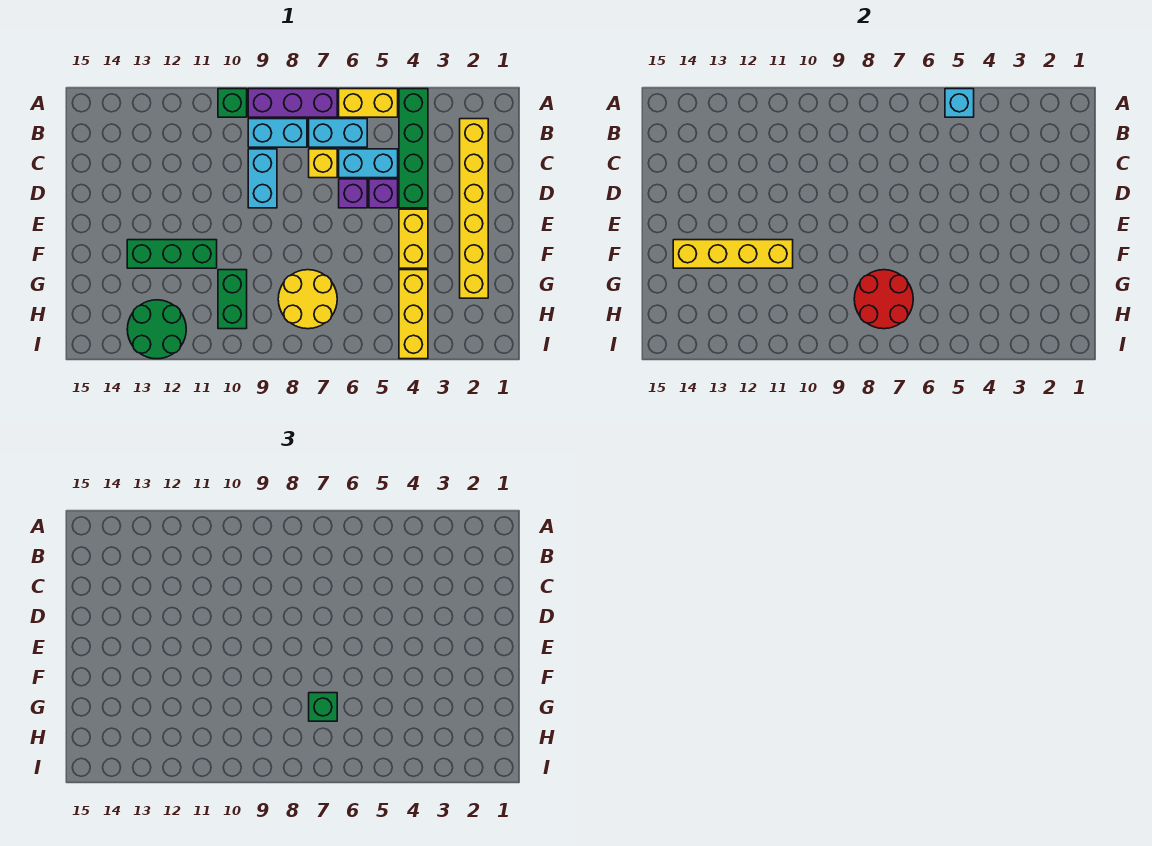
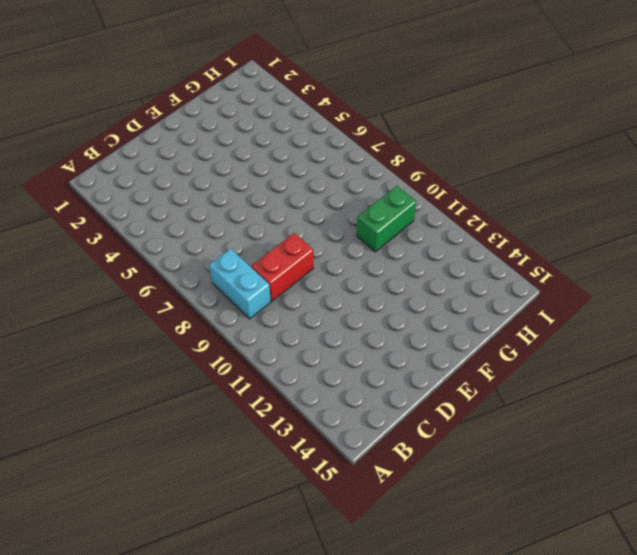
red brick C9:D9 level 1 -> cyan brick C9:D9 level 1
none -> green brick A4:D4 level 1
none -> yellow brick A5:A6 level 1
none -> purple brick A7:A9 level 1

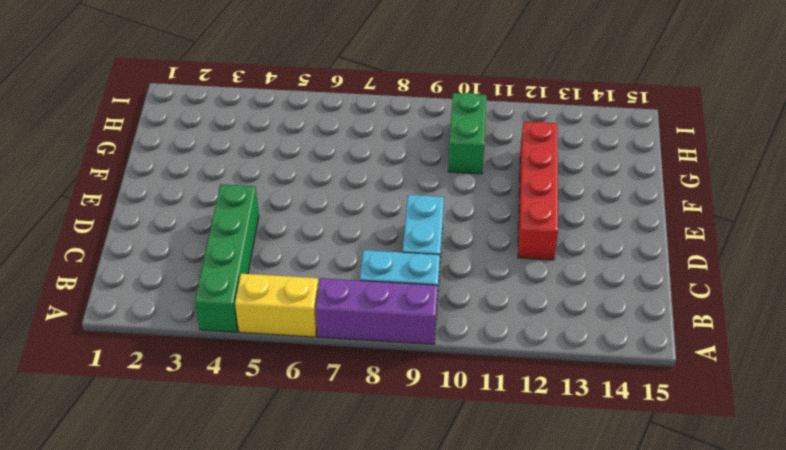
red brick D12:G12 level 1 -> green brick F11:F13 level 1
none -> green brick A10 level 1
none -> yellow brick B2:G2 level 1
none -> cyan brick B6:B7 level 1

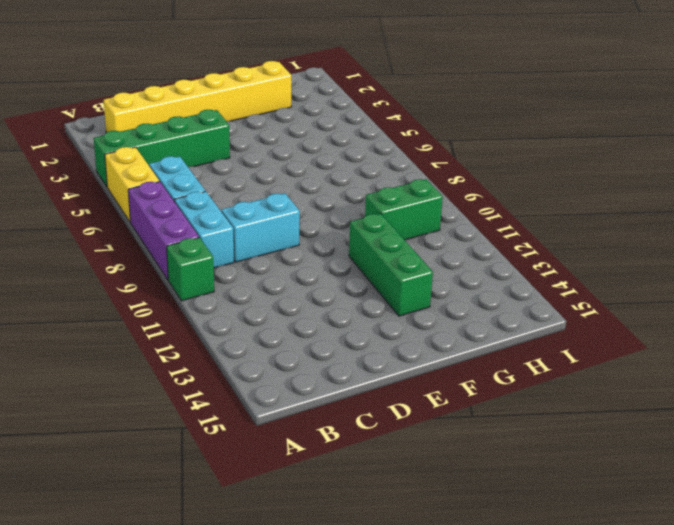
none -> cyan brick C5:C6 level 1
none -> yellow brick C7 level 1
none -> purple brick D5 level 1

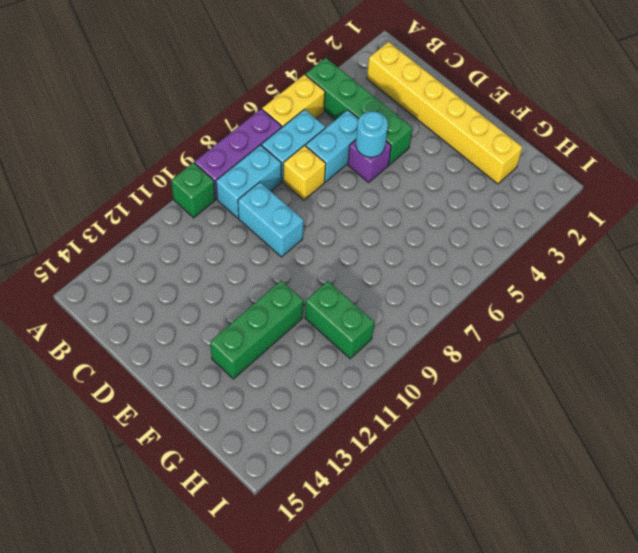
cyan round brick D5 level 2 -> none
none -> purple brick D6 level 1
none -> yellow brick E4:F4 level 1
none -> yellow brick G4:I4 level 1

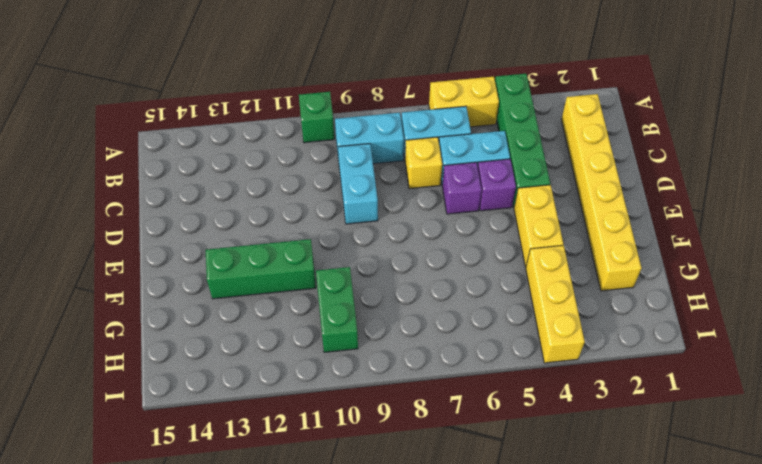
none -> purple brick A7:A9 level 1
none -> yellow round brick G7:H8 level 1
none -> green round brick H12:I13 level 1

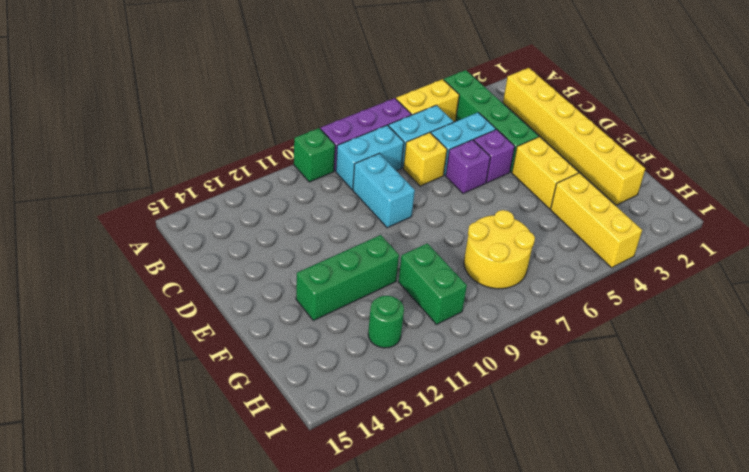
green round brick H12 level 1 -> green round brick H12:I13 level 1
none -> cyan brick A5 level 2
none -> yellow brick F11:F14 level 2
none -> red round brick G7:H8 level 2

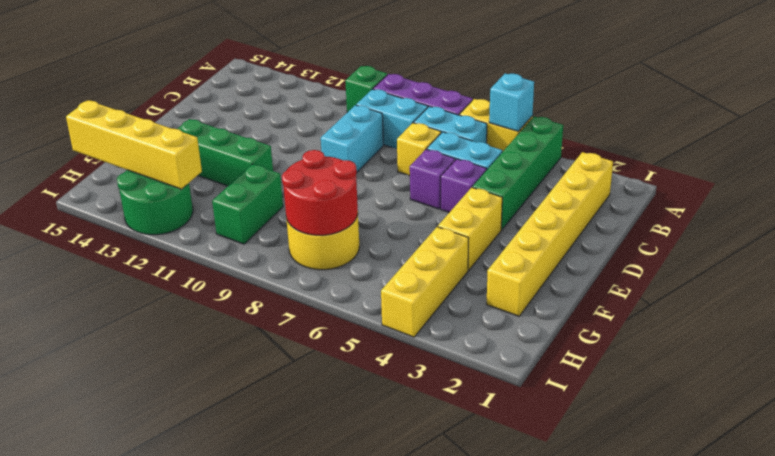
yellow brick H12:H15 level 2 -> yellow brick F11:F14 level 2
none -> green brick G7 level 3

